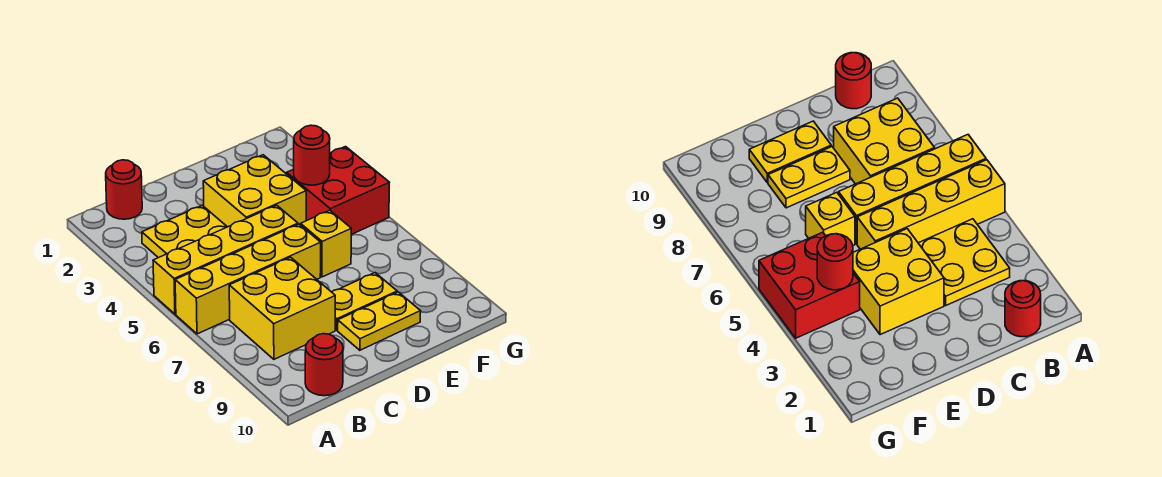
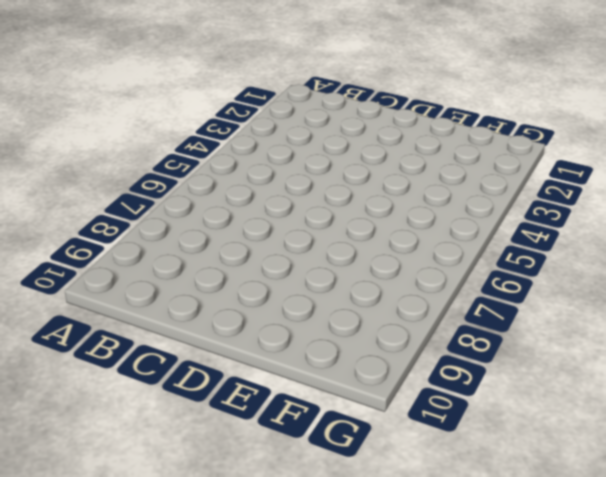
none -> yellow brick A5:D5 level 1
none -> yellow brick A6:D6 level 1
none -> red round brick B1 level 1

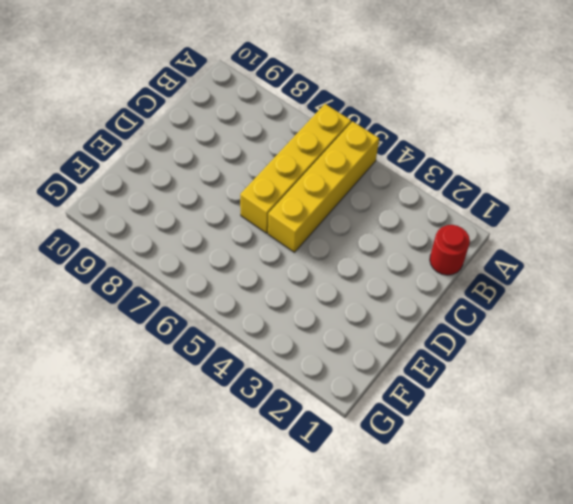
none -> yellow plate B3:C4 level 1
none -> yellow brick B7:C8 level 1
none -> red round brick B10 level 1

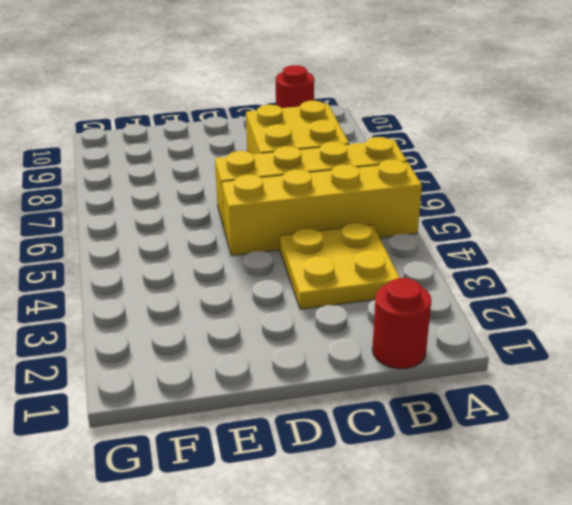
none -> yellow brick D3:E4 level 1
none -> yellow plate D8:E8 level 1
none -> yellow plate D9:E9 level 1

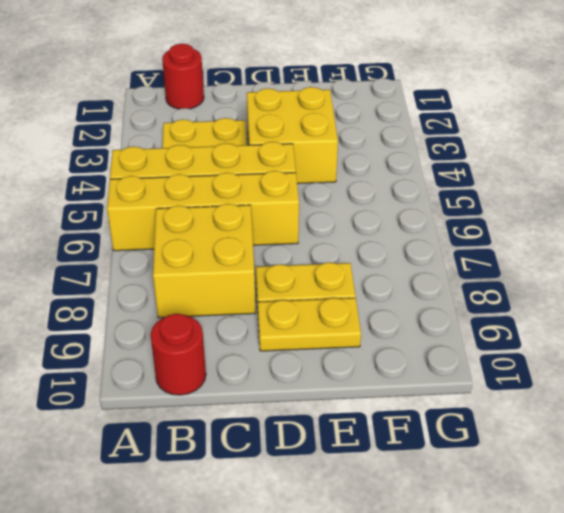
none -> yellow brick E6 level 1
none -> red brick F4:G5 level 1
none -> red round brick F4 level 2

